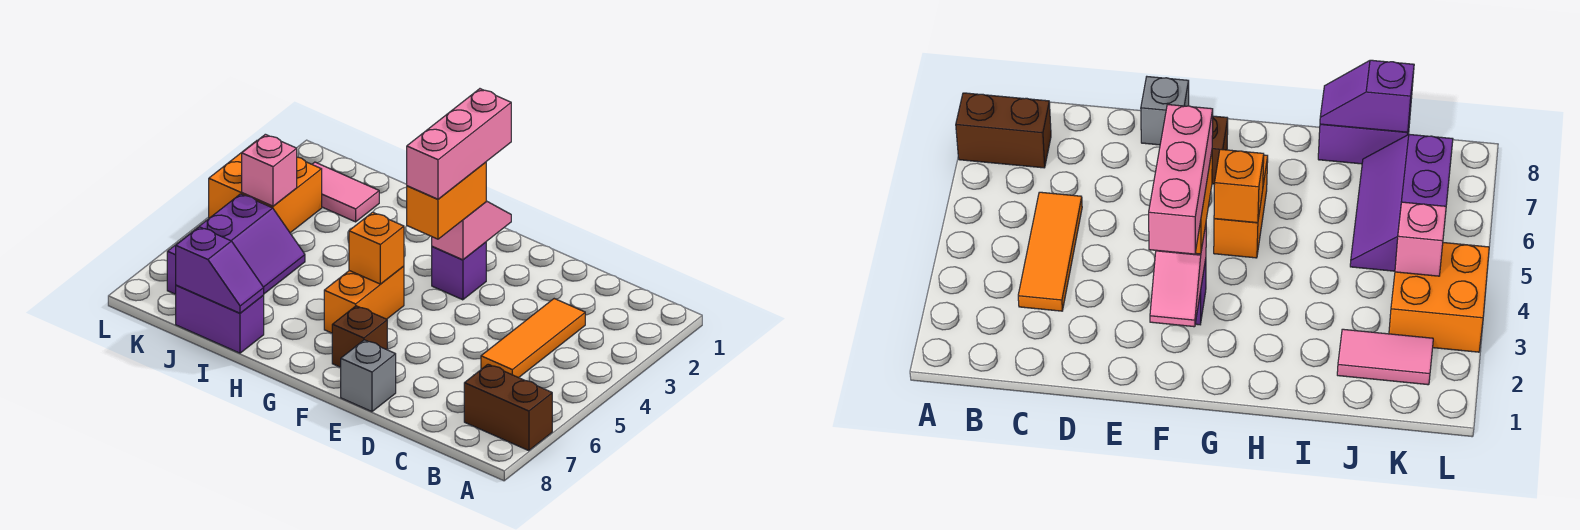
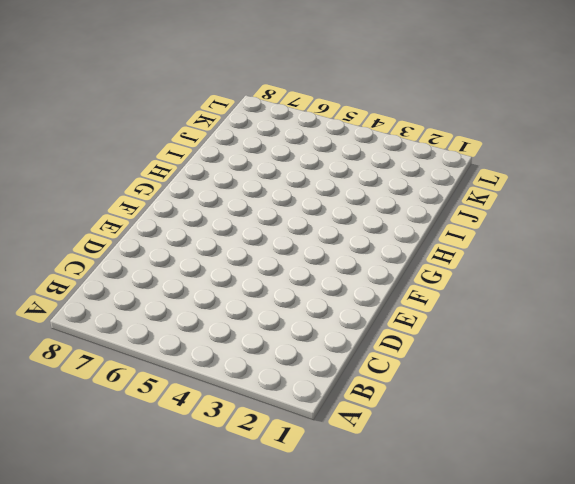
none -> brown brick A7:B7 level 1
none -> orange tile C3:C5 level 1
none -> grey brick E8 level 1

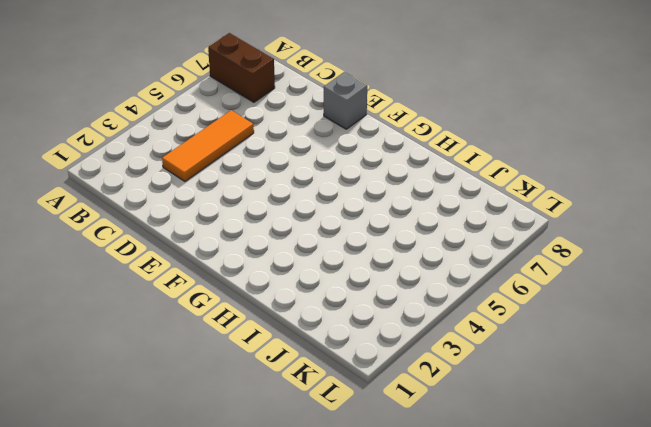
none -> purple brick F3 level 1
none -> brown brick F7 level 1
none -> orange brick G5:G6 level 1

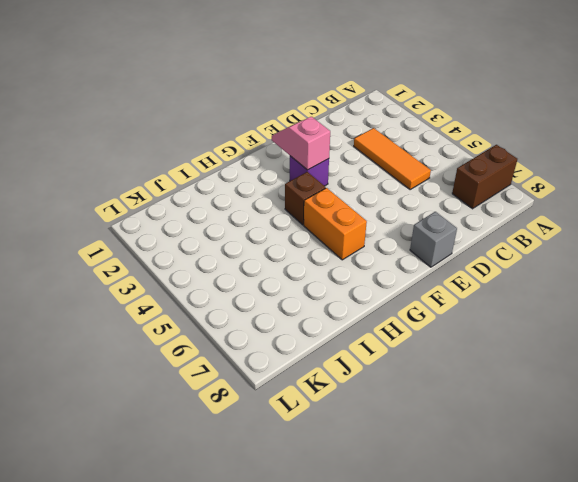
brown brick G4 level 1 -> brown brick F7 level 1
none -> purple brick I8:J8 level 1
none -> pink tile J2:K2 level 1
none -> purple slope J5:K7 level 1 top K

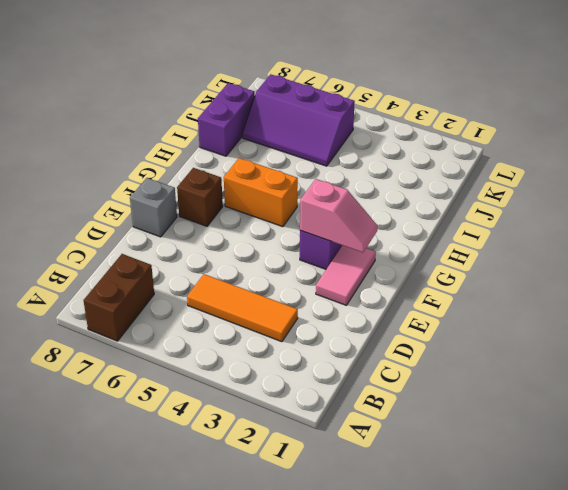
pink tile E2:F2 level 1 -> pink tile J2:K2 level 1
none -> orange brick K3:L4 level 1
none -> orange brick G5 level 2
none -> purple slope I8:J8 level 2 top J

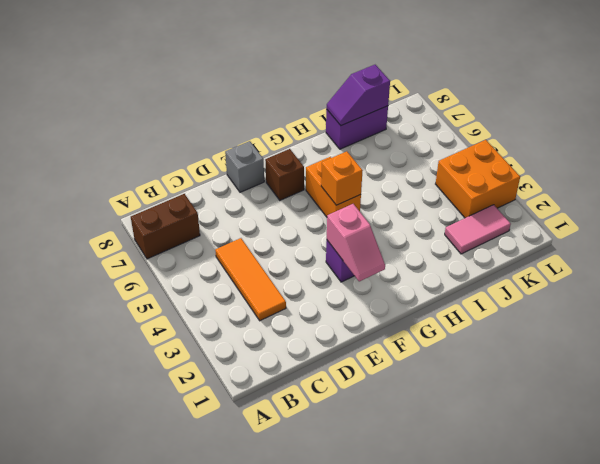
none -> purple slope J5:K7 level 1 top K
none -> pink brick K4 level 2
none -> orange brick F3:F4 level 3

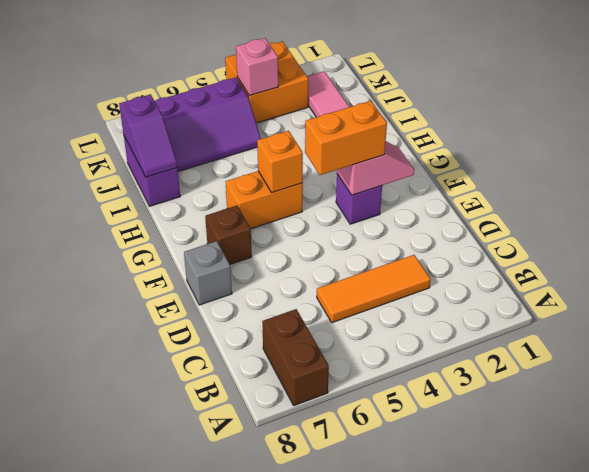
none -> pink brick F2:F4 level 4

